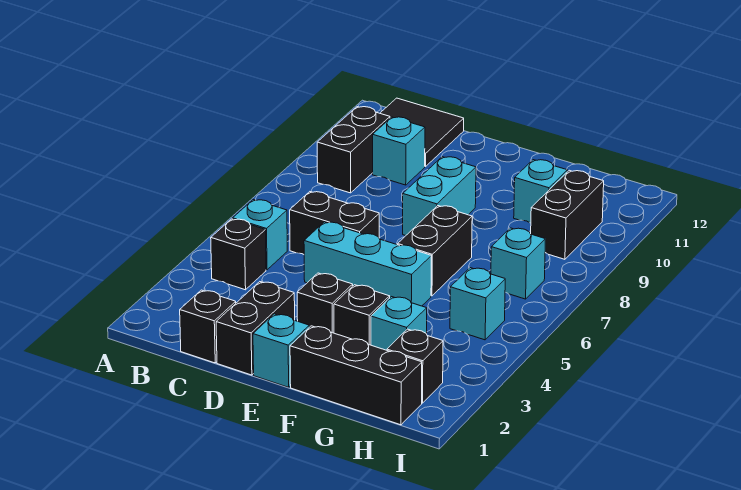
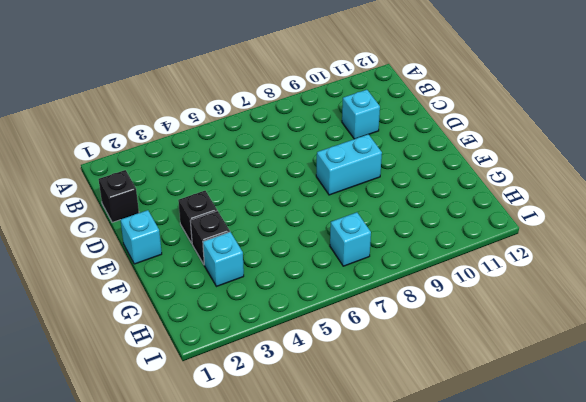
none -> black brick B4 level 1
none -> cyan brick B5 level 1
none -> black brick B9:B10 level 1

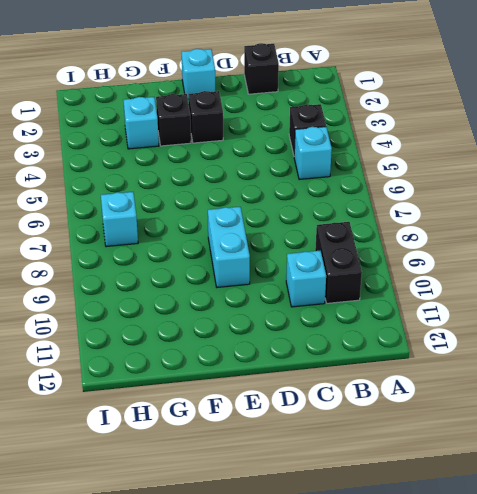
none -> black tile B11:C12 level 1
none -> black brick C6:D6 level 1
none -> black brick D1:D2 level 1

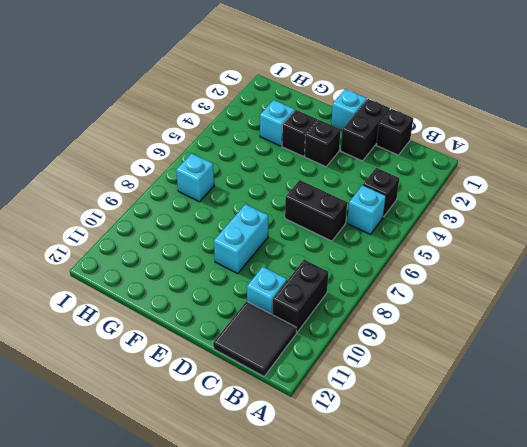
none -> cyan brick D5:F5 level 1
none -> black brick F1:H1 level 1
none -> black brick F6:F7 level 1

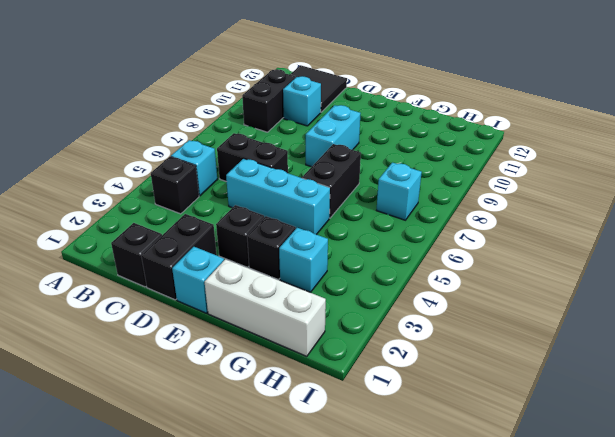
white brick F1:H1 level 1 -> black brick F1:H1 level 1
none -> cyan brick G10 level 1
none -> black brick H2 level 1
none -> cyan brick H5 level 1

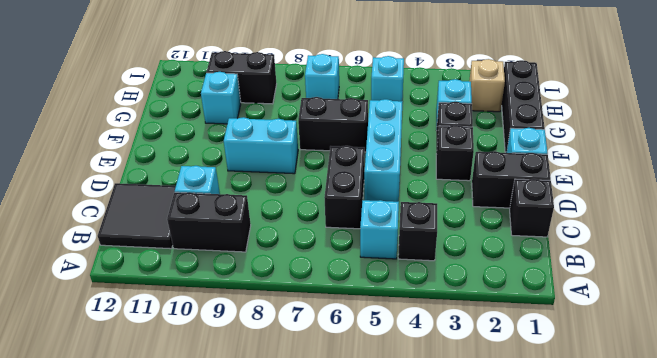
tan brick H2 level 1 -> black brick H2 level 1

